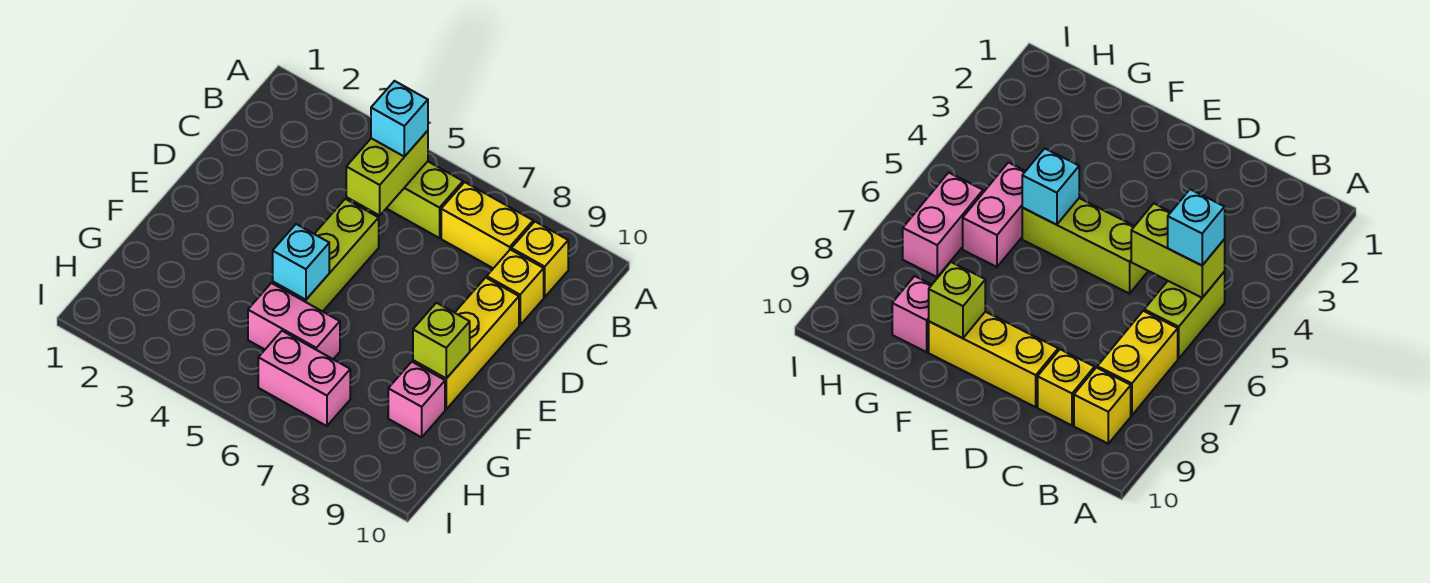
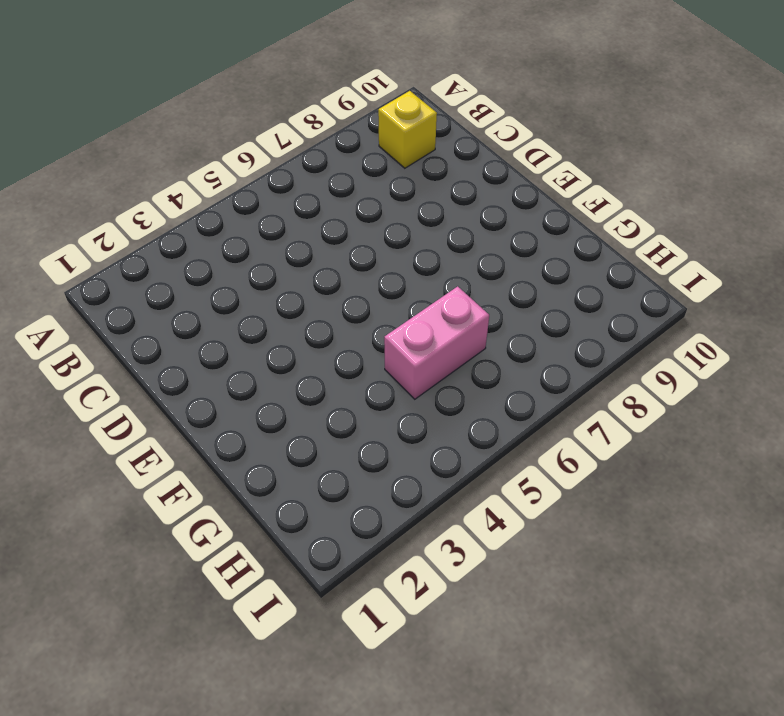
none -> lime brick B5:B6 level 1
none -> yellow brick B7:B8 level 1
none -> yellow brick C9 level 1

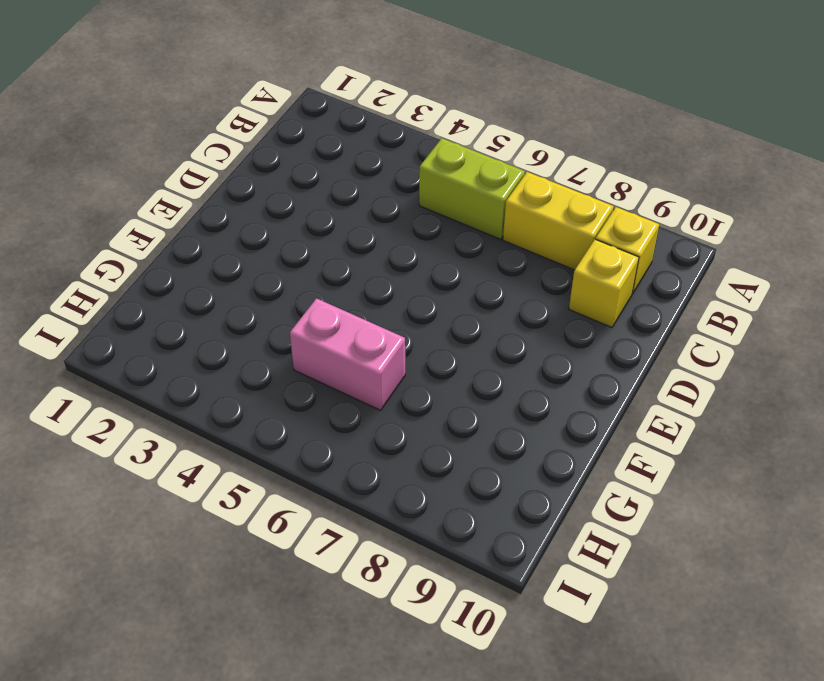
none -> lime brick D5:F5 level 1
none -> yellow brick D9:F9 level 1
none -> pink brick G9 level 1

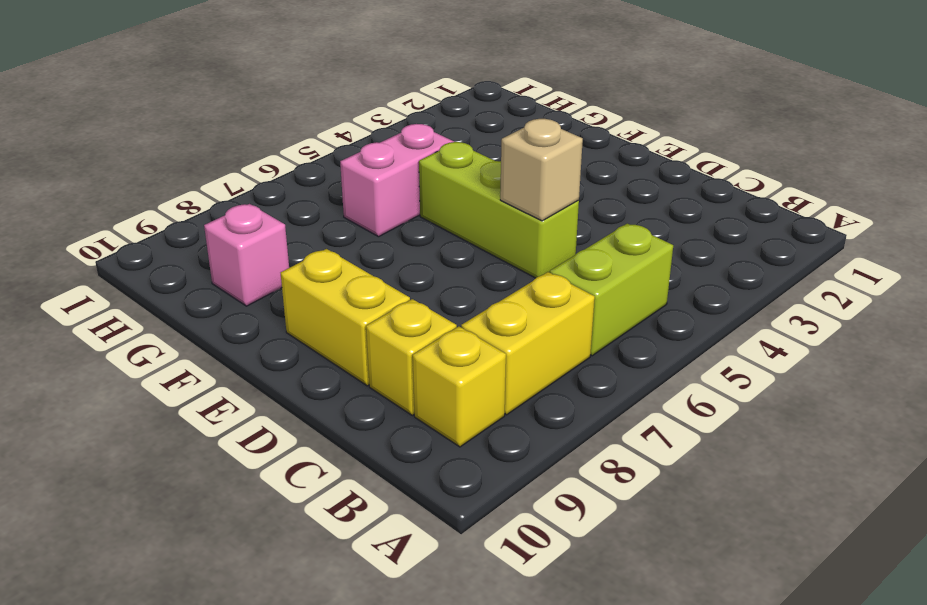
tan brick D5 level 2 -> none
yellow brick D9:E9 level 1 -> yellow brick D9:F9 level 1
none -> pink brick H6:H7 level 1
none -> lime brick B5:C5 level 2
none -> cyan brick F5 level 2

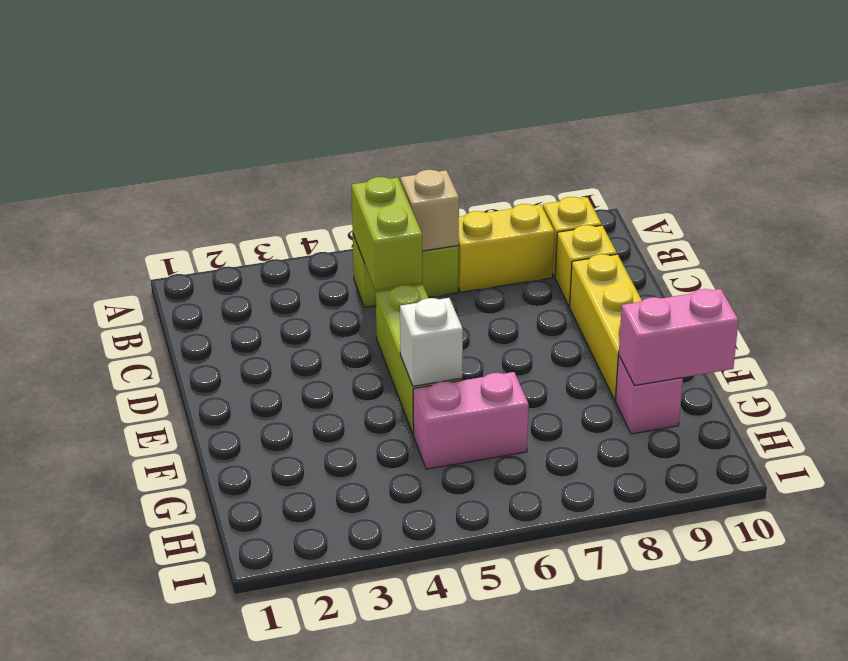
tan brick B6 level 2 -> none
white brick F5 level 2 -> cyan brick F5 level 2
pink brick G9:G10 level 2 -> pink brick H6:H7 level 1
none -> lime brick F9 level 2
none -> cyan brick B5 level 3

